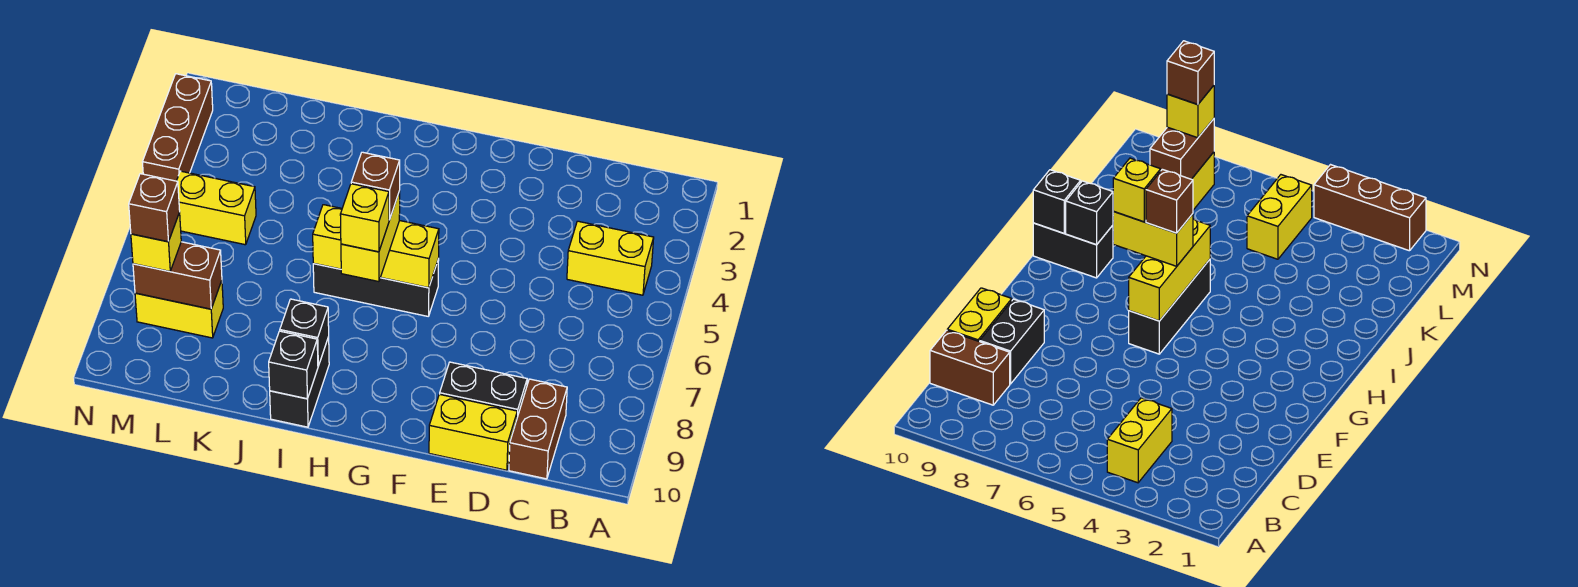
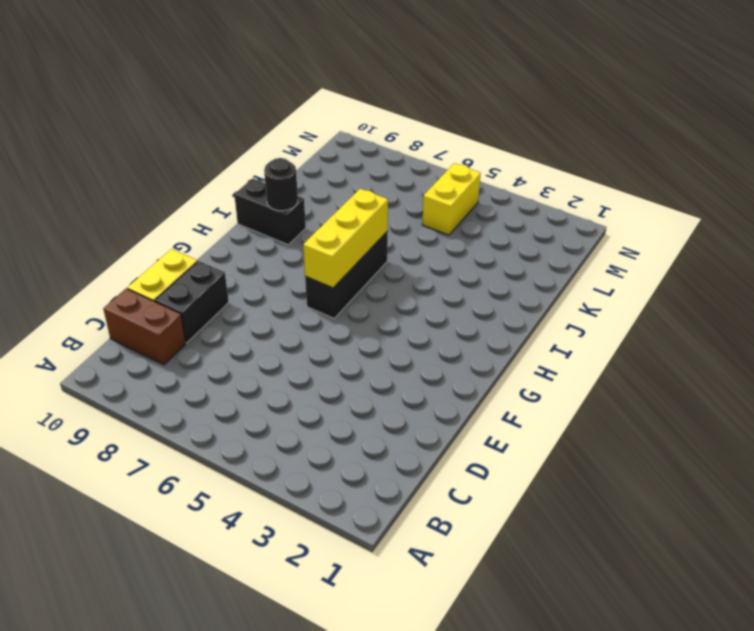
black round brick I9 level 2 -> black brick I9 level 2
none -> yellow brick B4:C4 level 1
none -> yellow brick L8:M8 level 1
none -> brown brick N2:N4 level 1

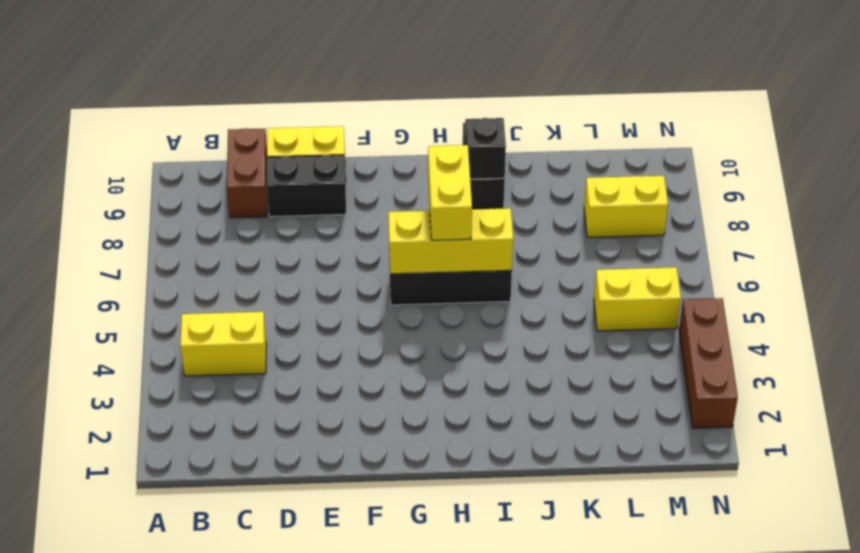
none -> black brick I10 level 2
none -> brown brick L8:M8 level 2
none -> yellow brick M8 level 3

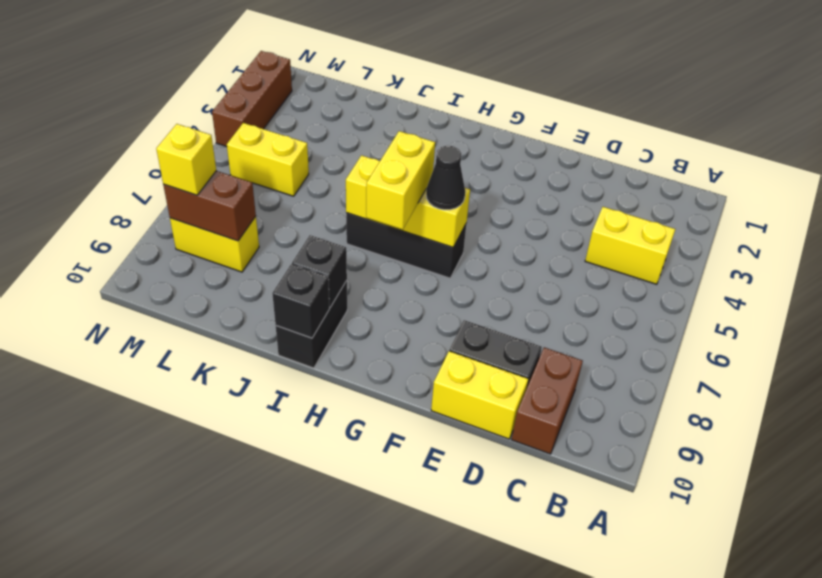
black cone G6 level 3 -> none
none -> brown brick H6 level 4
none -> yellow brick H7 level 4
none -> brown brick M8 level 4

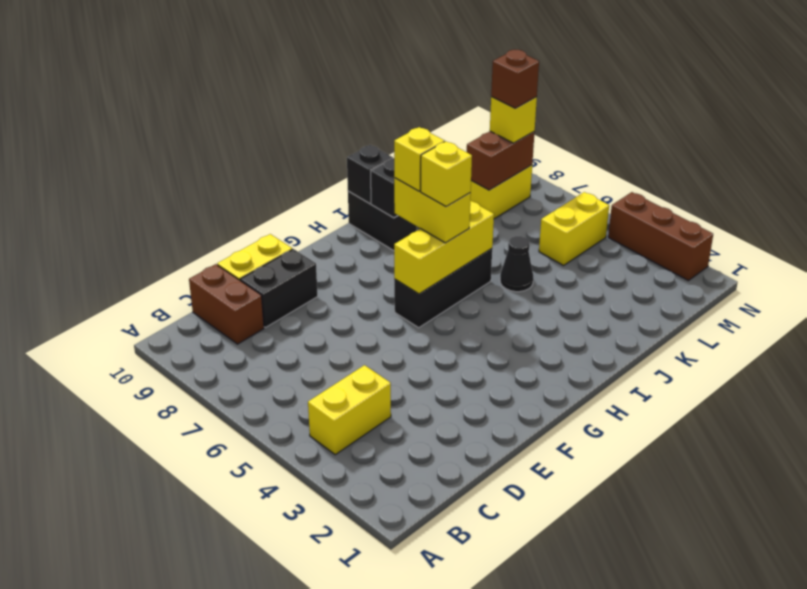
yellow brick H6 level 4 -> brown brick H6 level 4
black cone J5 level 1 -> none

